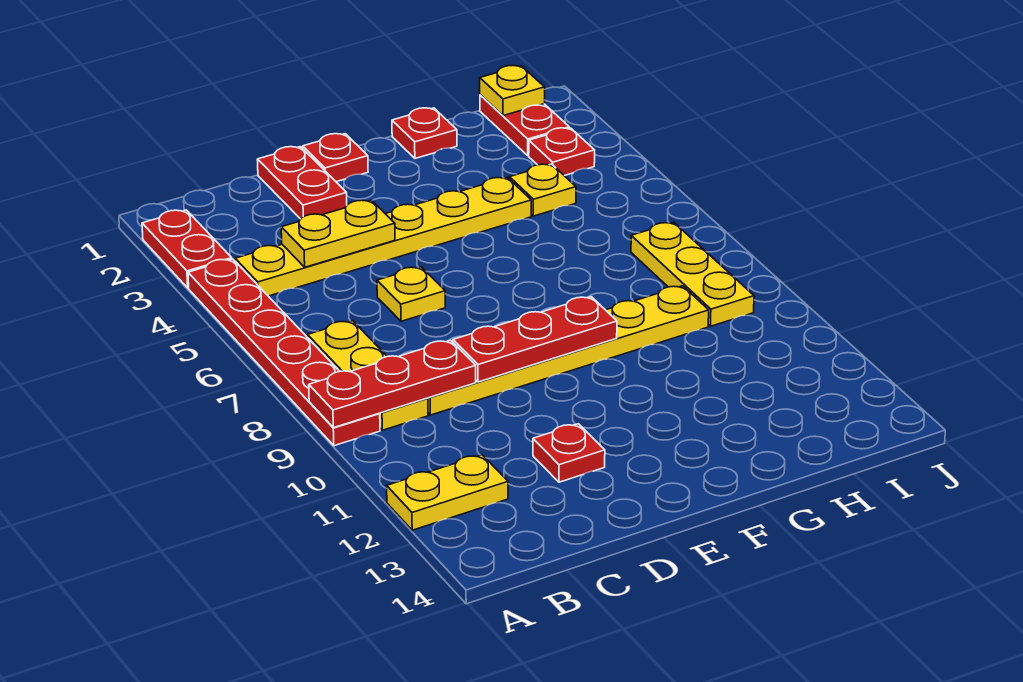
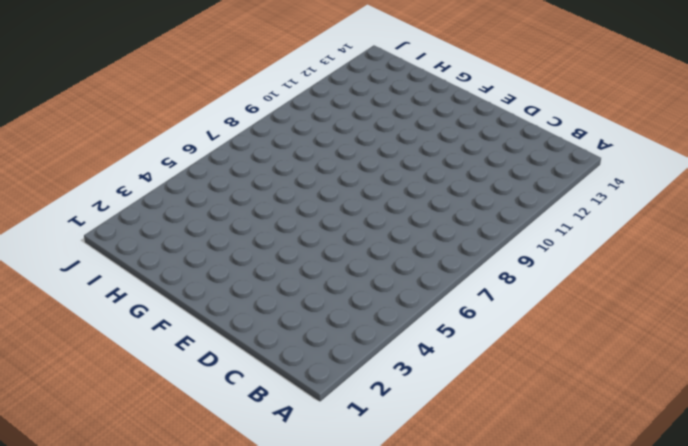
none -> red plate A2:A3 level 1
none -> red plate A4:A9 level 1
none -> yellow plate A12:B12 level 1

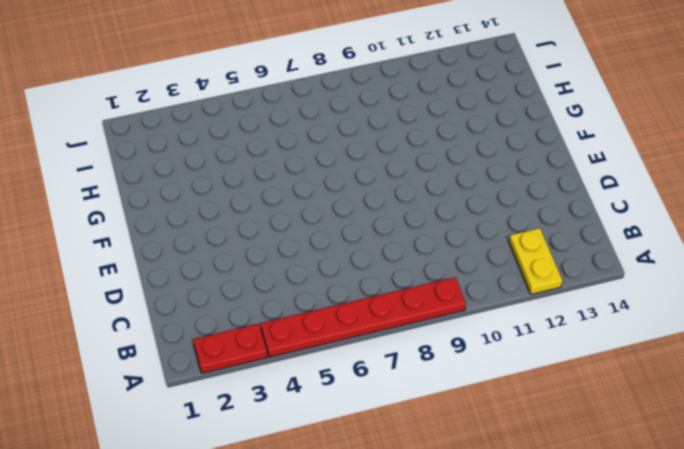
none -> yellow plate B4:G4 level 1
none -> yellow plate B7:B9 level 1
none -> yellow plate C9:H9 level 1

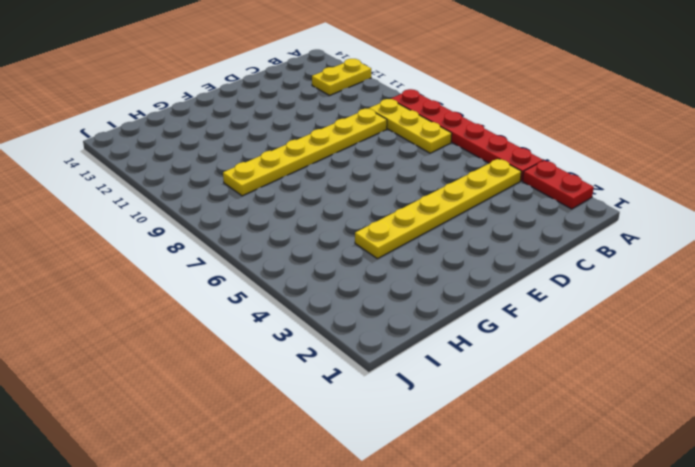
none -> red plate D1:D2 level 1
none -> yellow plate D6 level 1
none -> red plate D12 level 1

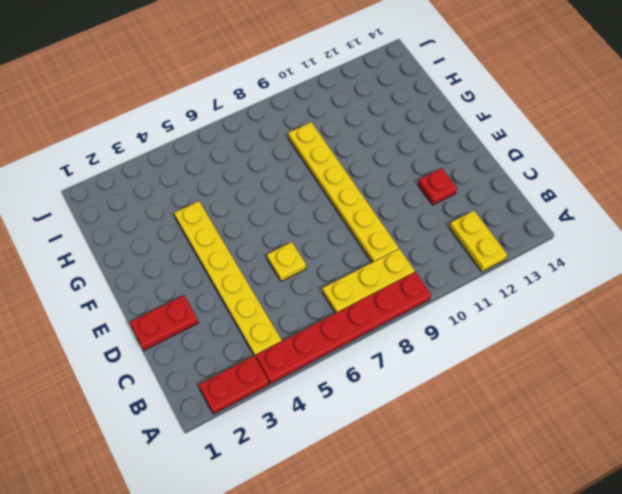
none -> red plate E1 level 1
none -> red plate G1 level 1
none -> yellow plate H4 level 1

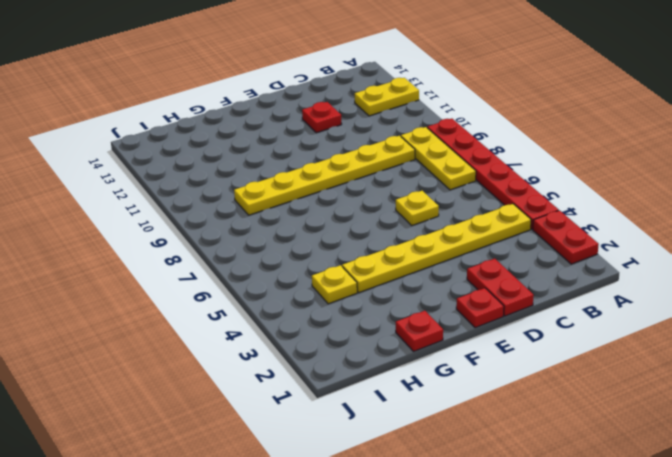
none -> red plate I1:I2 level 1
none -> red plate I3 level 1
none -> yellow plate I7:I9 level 1

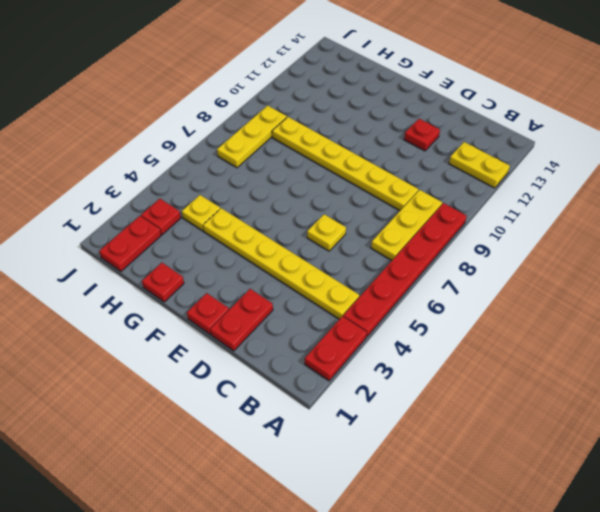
none -> red plate A9:C9 level 2
none -> yellow plate C4:D4 level 2
none -> red plate D9:F9 level 2

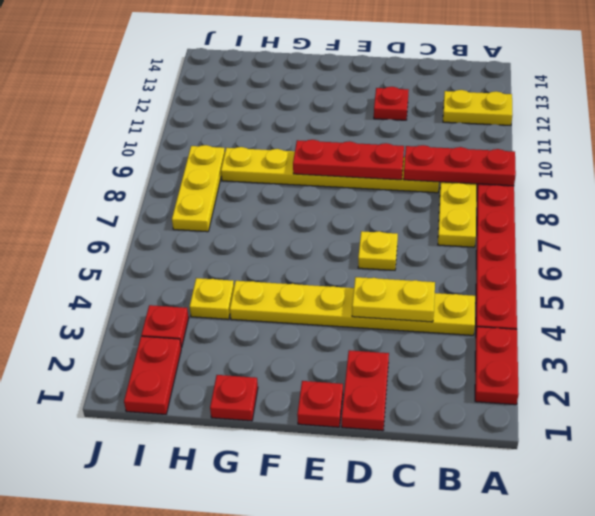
none -> yellow plate I1 level 2

